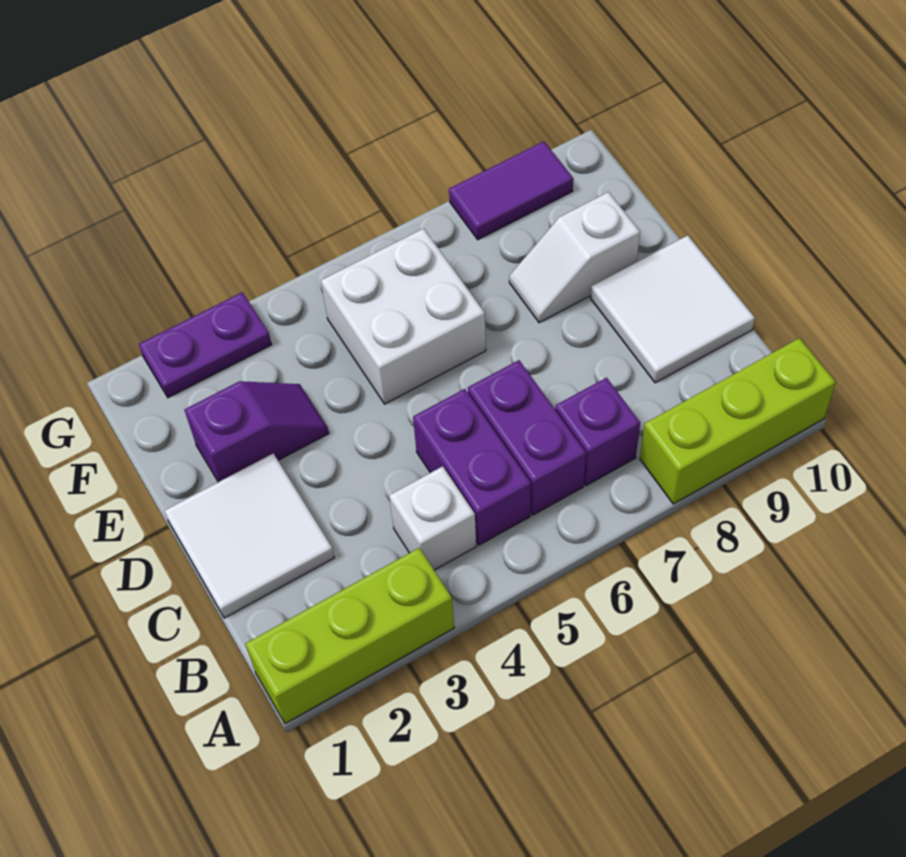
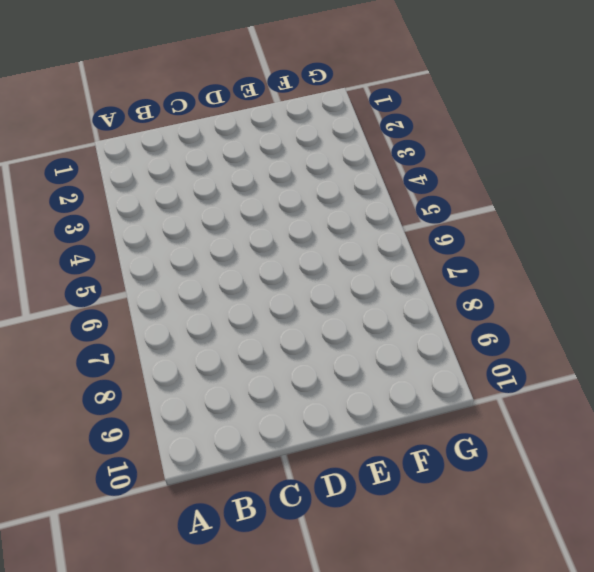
none -> lime brick A1:A3 level 1
none -> lime brick A8:A10 level 1
none -> white brick B4 level 1

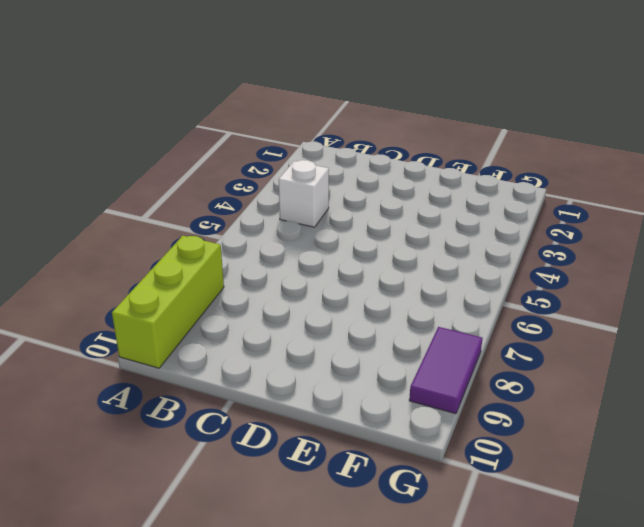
none -> lime brick A1:A3 level 1
none -> purple brick B5:C5 level 1
none -> purple brick B6:C6 level 1

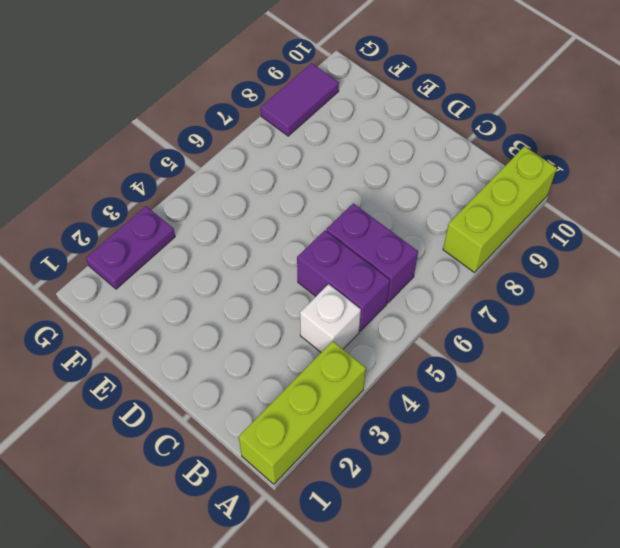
none -> purple brick B7 level 1
none -> white tile C1:D2 level 1
none -> white tile C9:D10 level 1

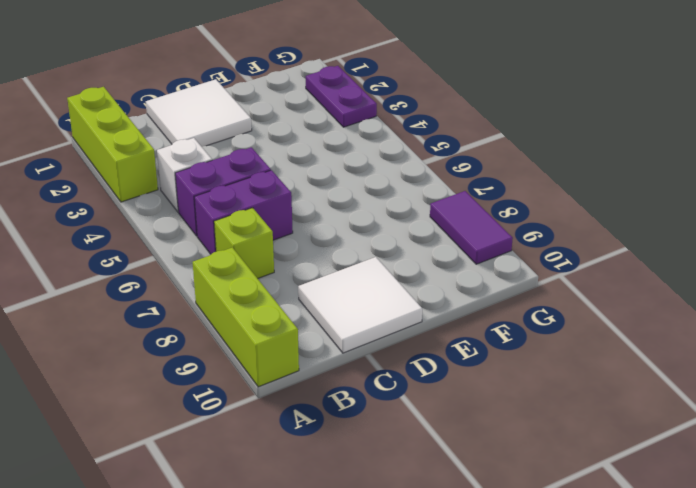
lime brick B7 level 1 -> purple brick B7 level 1
none -> purple slope E2:E3 level 1 top 2
none -> white brick E5:F6 level 1
none -> white slope E8:E9 level 1 top 9

